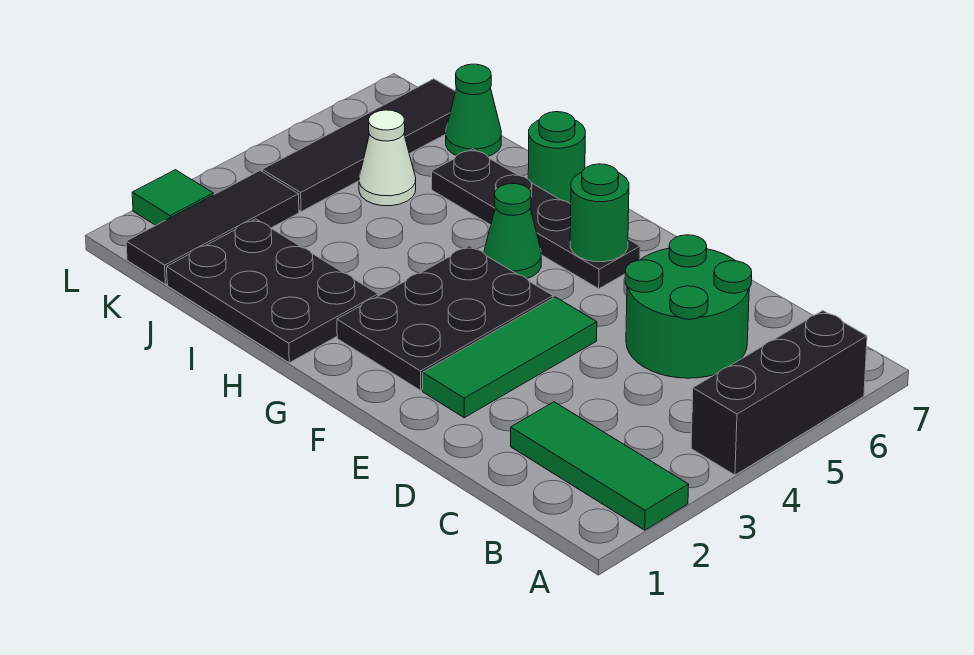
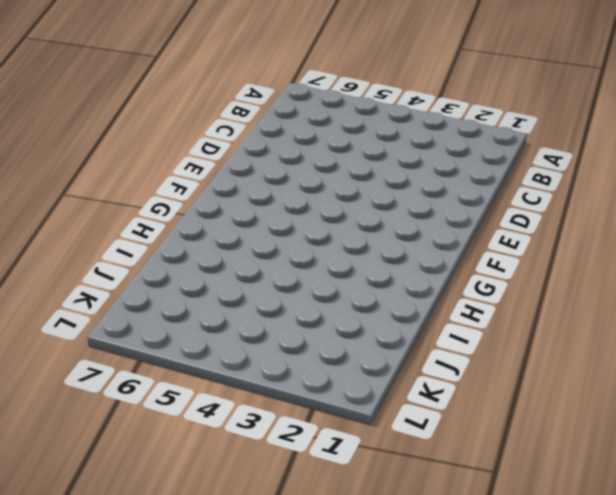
none -> green tile A2:C2 level 1
none -> black brick A4:A6 level 1
none -> green round brick C5:D6 level 1

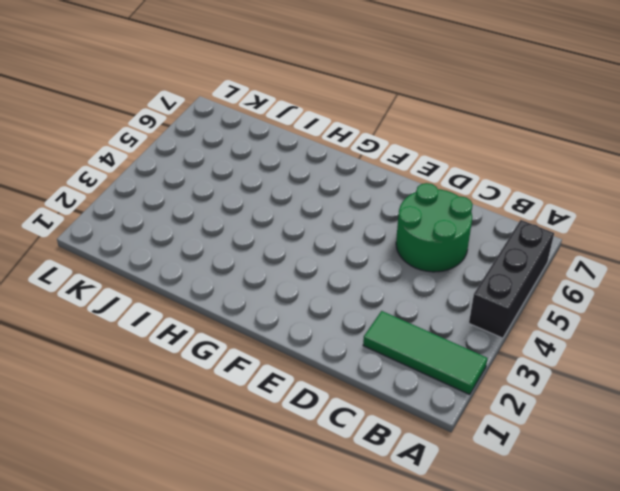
none -> green tile E2:E4 level 1
none -> black plate F2:G4 level 1
none -> black plate F6:I6 level 1

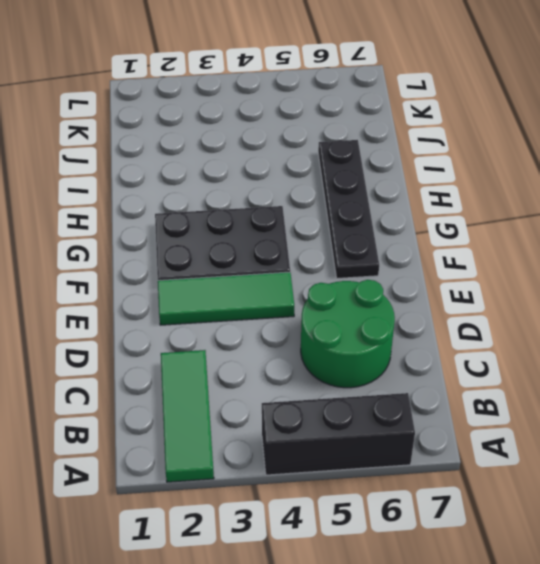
none -> green cone G5 level 1
none -> black plate H1:J2 level 1
none -> green round brick H7 level 1

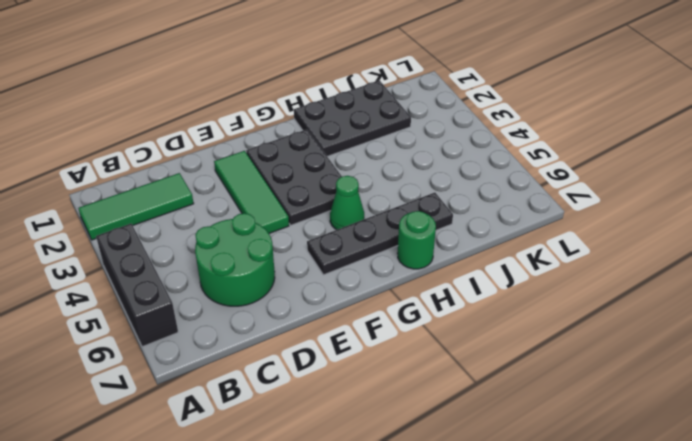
none -> white cone J5 level 1
none -> green cone J7 level 1
none -> black tile K1:K3 level 1

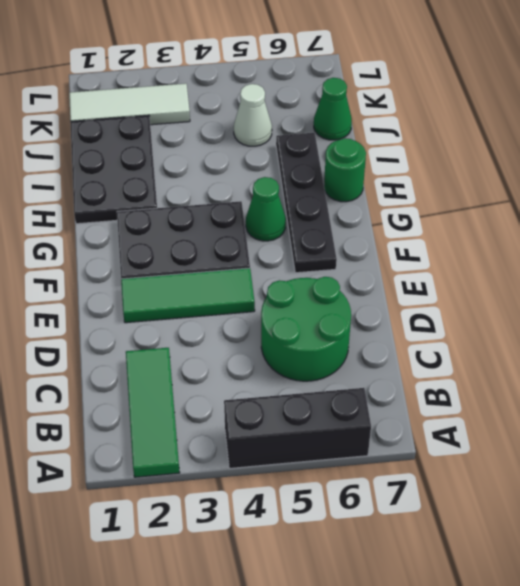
white tile K1:K3 level 1 -> black tile K1:K3 level 1
none -> black tile K4:K7 level 1
none -> green tile L2 level 1
none -> green round brick F6 level 2

